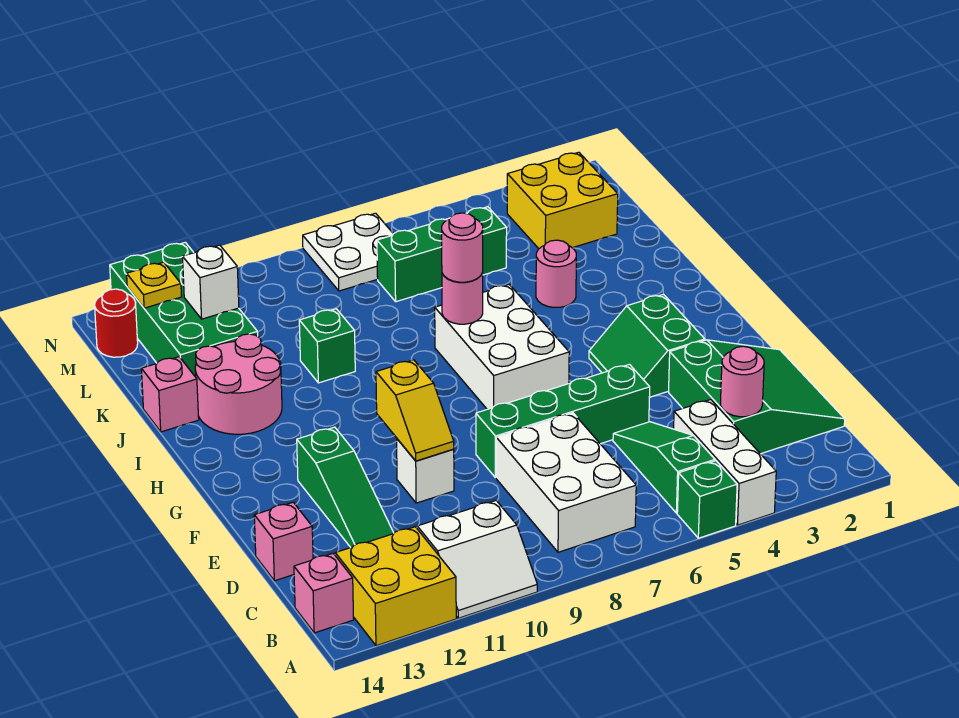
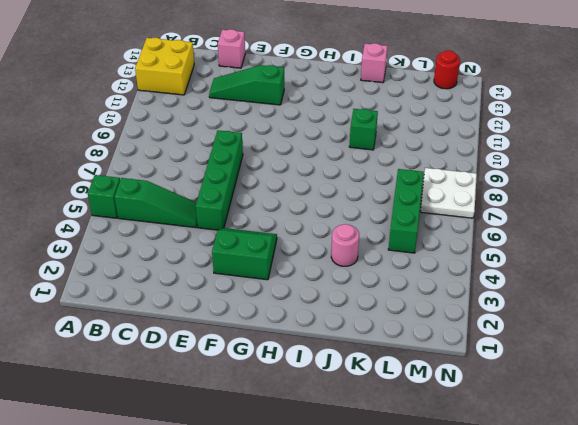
none -> white brick A4:C4 level 1
none -> white slope A10:B11 level 1 top B
none -> white brick B7:D8 level 1

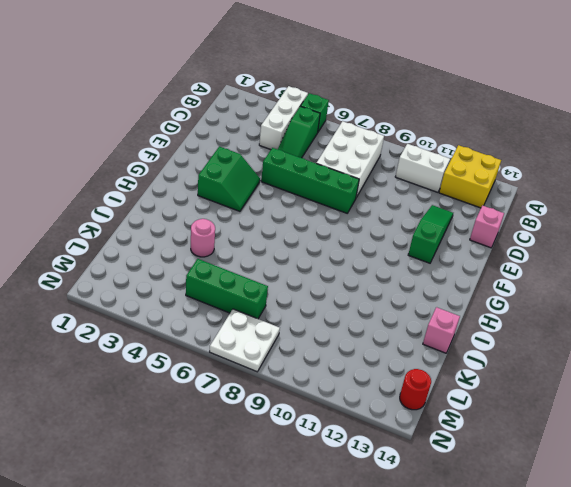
none -> pink brick B14 level 1
none -> green slope C1:E3 level 1 top 3
none -> white brick E10 level 1

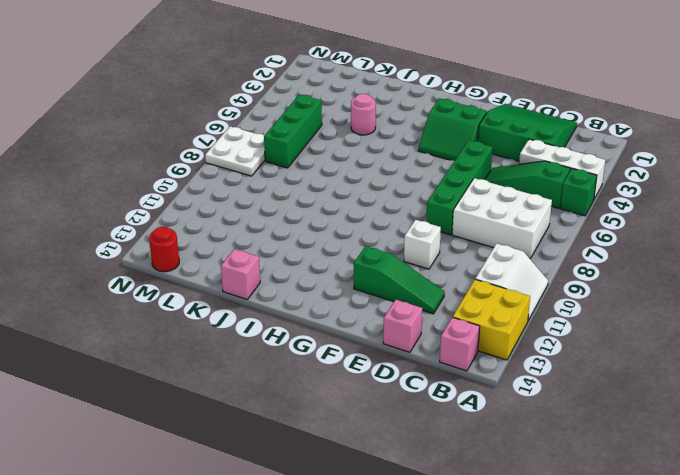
none -> white brick G6:I7 level 1
none -> pink round brick I12:J13 level 1
none -> green brick J10 level 1

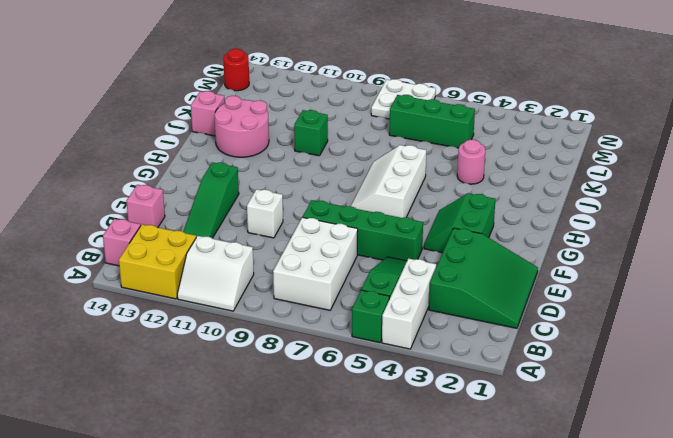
white slope G6:I7 level 1 top 6 -> white brick G6:I7 level 1
none -> green brick K12:N13 level 1
none -> yellow brick L2:M3 level 1
none -> pink round brick C3 level 2

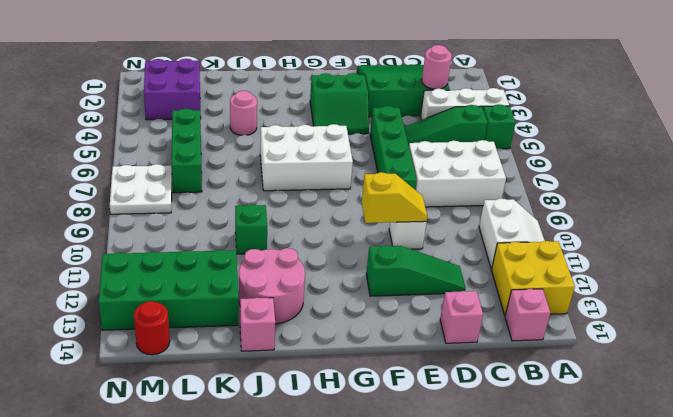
purple brick L2:M3 level 1 -> yellow brick L2:M3 level 1
none -> pink round brick I7 level 2
none -> white brick L12 level 2
none -> yellow plate M13 level 2

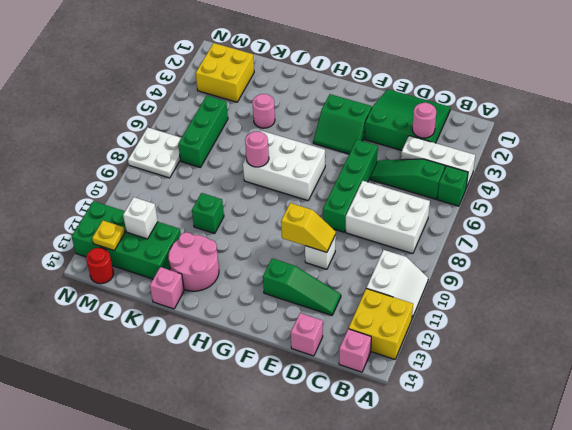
none -> pink round brick I7 level 3

